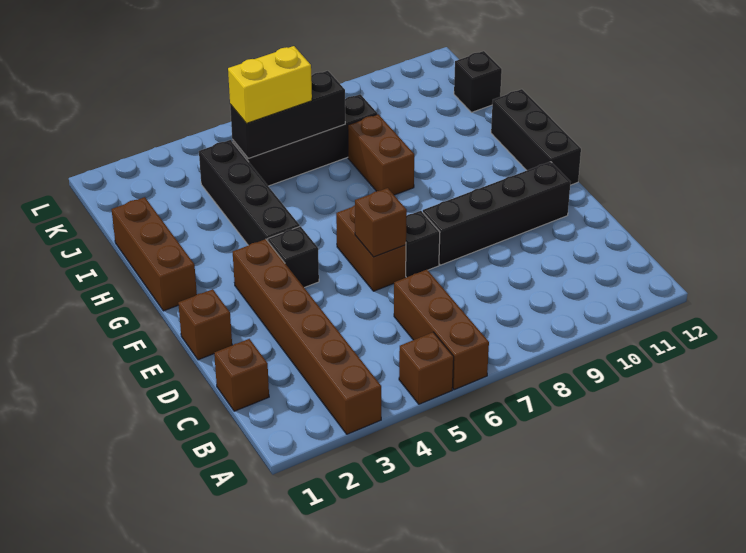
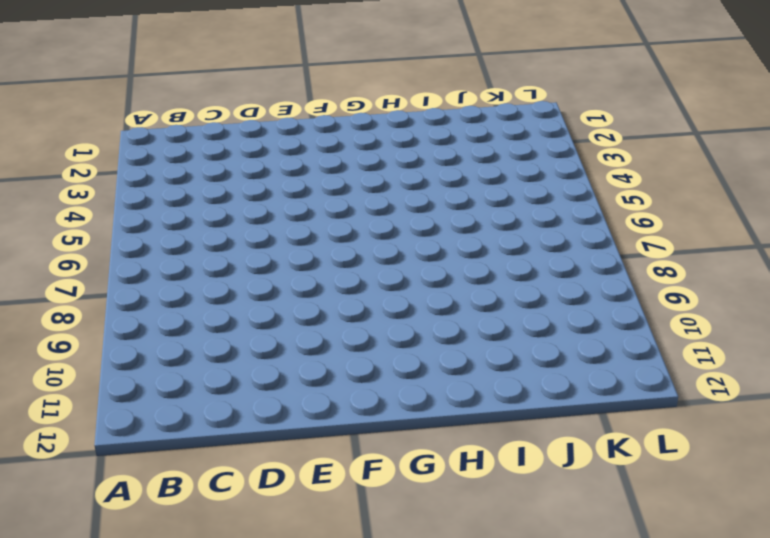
none -> brown brick A3:F3 level 1
none -> brown brick A5 level 1
none -> brown brick A6:C6 level 1

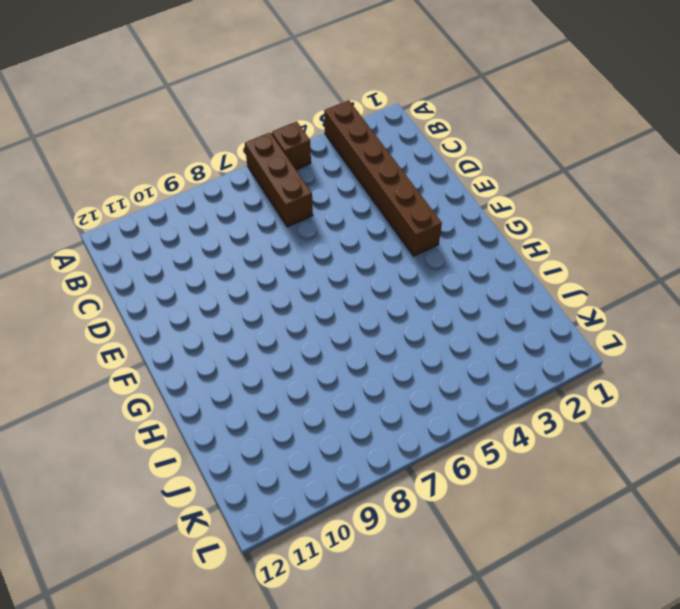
none -> brown brick C1 level 1
none -> brown brick E1 level 1
none -> brown brick E6:F6 level 1

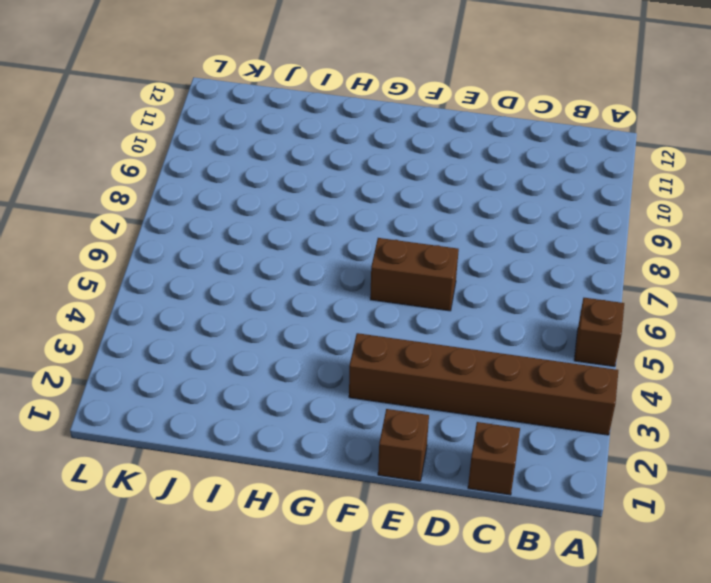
none -> brown brick A6:C6 level 1
none -> black brick E7 level 1
none -> black brick E8:E11 level 1

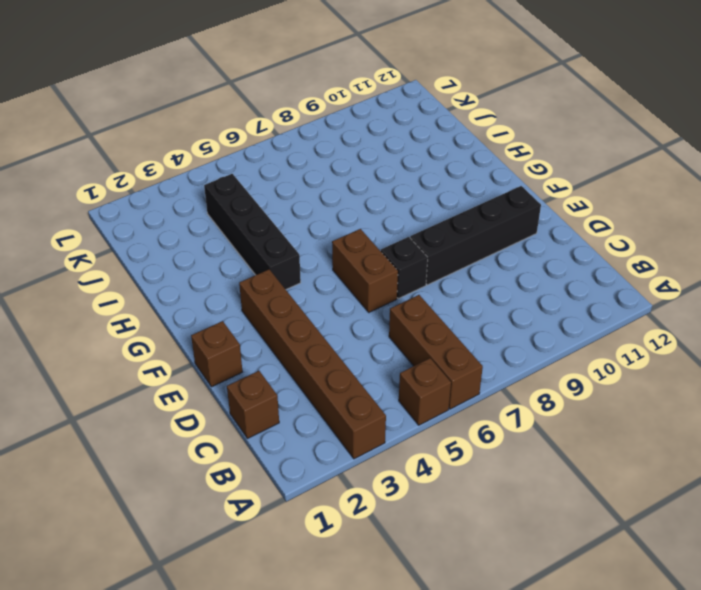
none -> black brick F4 level 1
none -> black brick F12:H12 level 1
none -> brown brick G1:I1 level 1

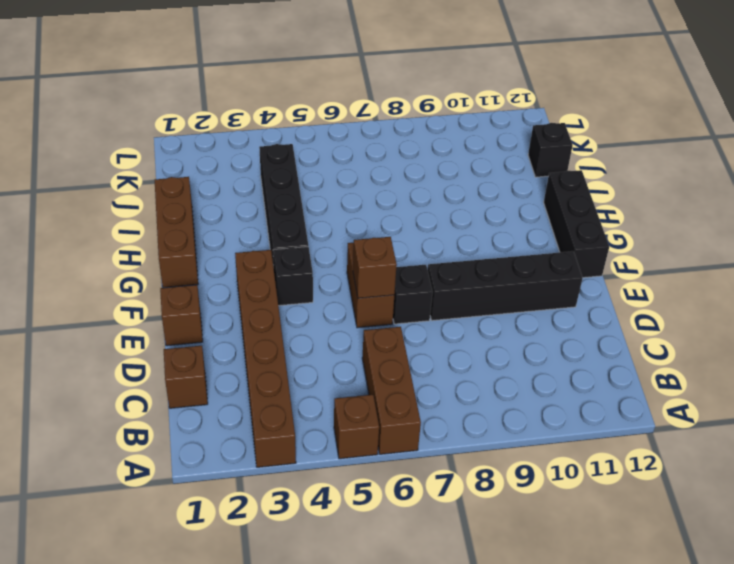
none -> brown brick H8:I8 level 1
none -> black brick J5:J8 level 1
none -> black brick J5:J7 level 2

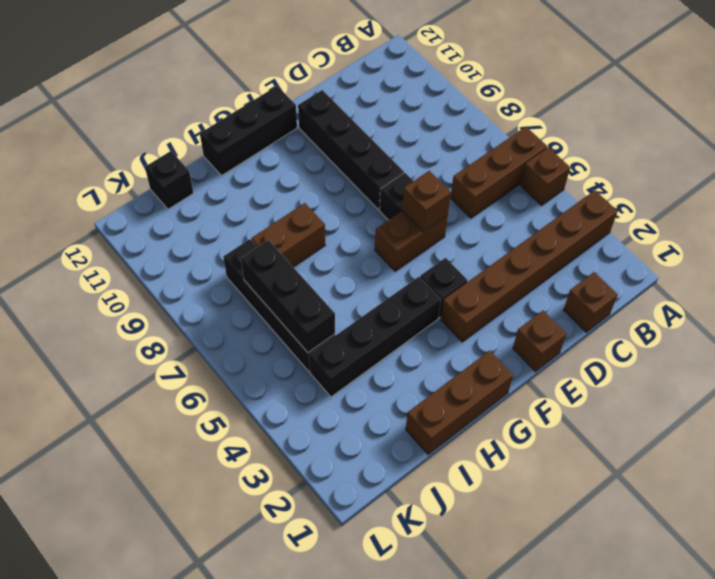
none -> yellow brick J5:J6 level 3

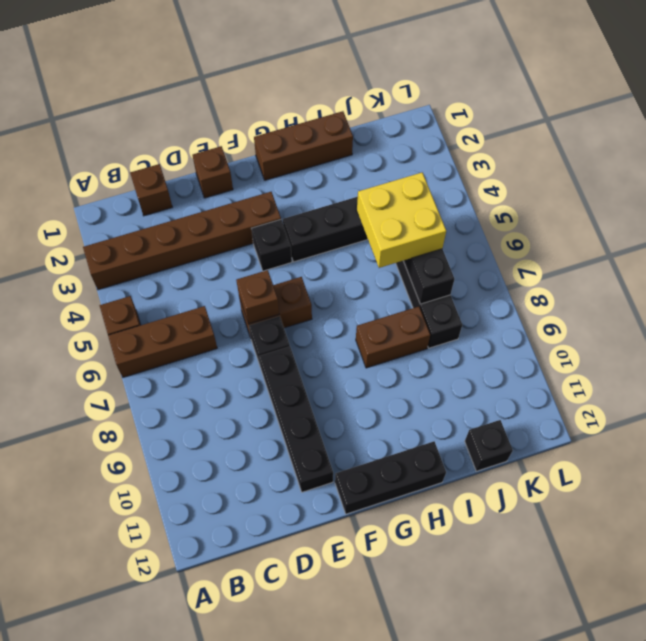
yellow brick I5:J6 level 3 -> yellow brick J5:J6 level 3

